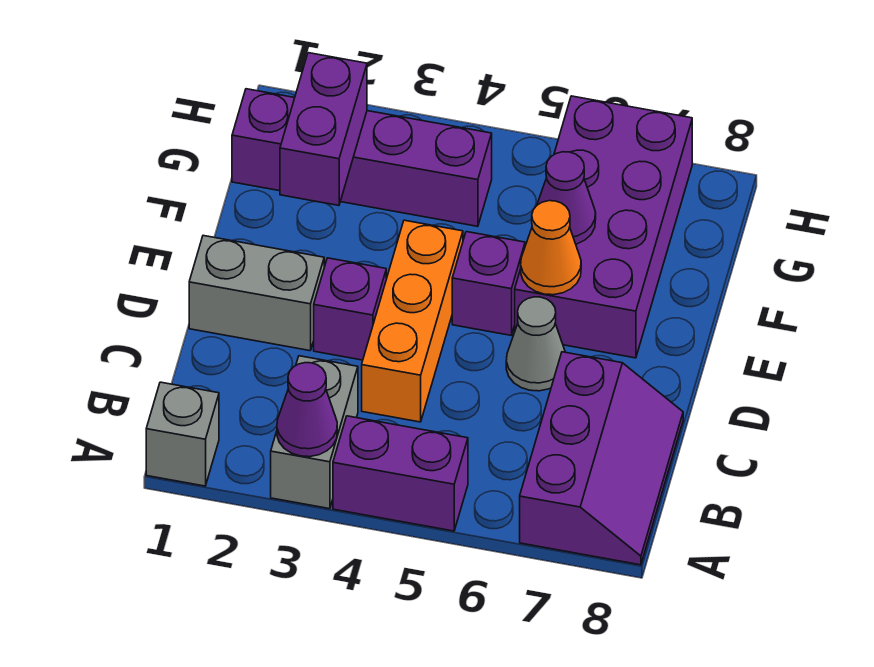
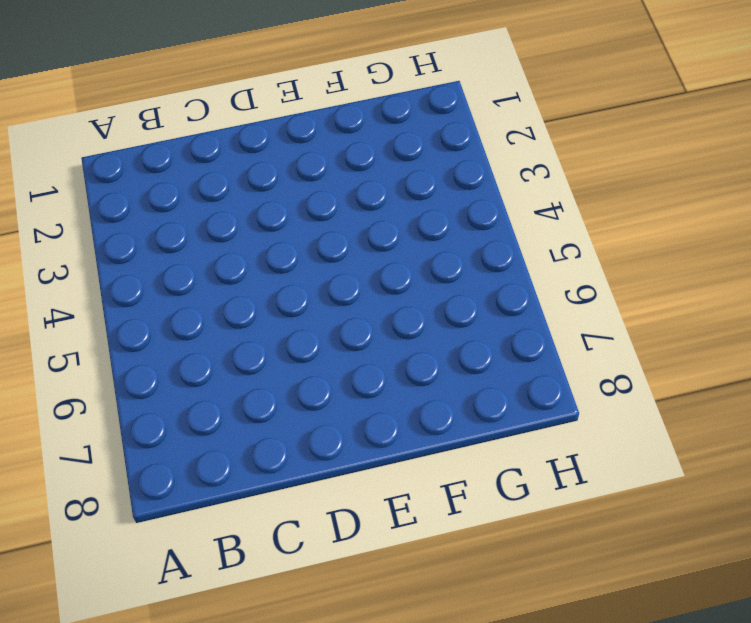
none -> grey brick A1 level 1
none -> grey brick A3:B3 level 1
none -> purple brick A4:A5 level 1

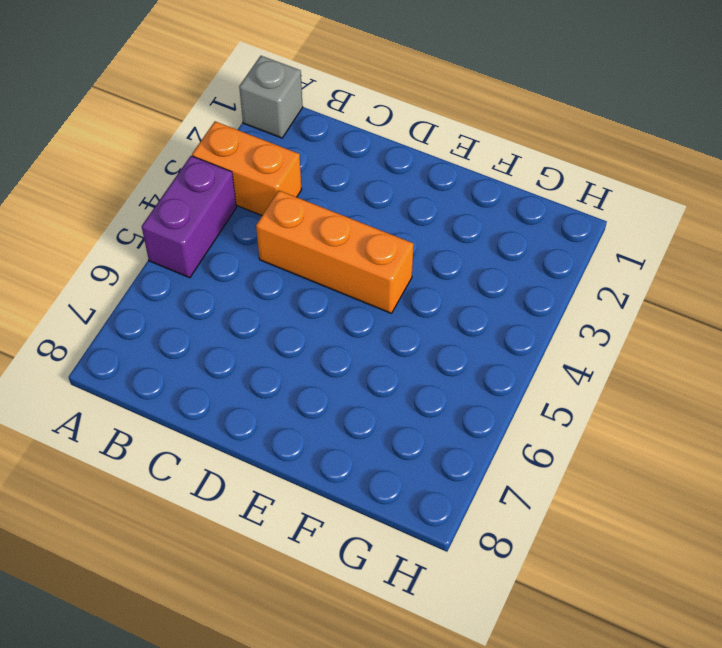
orange brick A3:B3 level 1 -> grey brick A3:B3 level 1
none -> purple slope A7:C8 level 1 top 7
none -> grey brick D1:D2 level 1
none -> purple brick D3 level 1

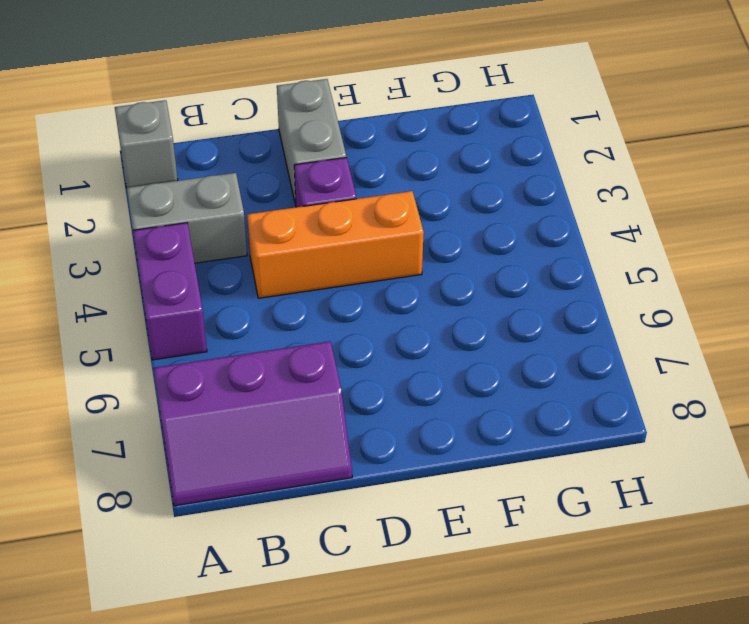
none -> grey cone D6 level 1
none -> purple brick E5 level 1
none -> purple brick E6:H7 level 1

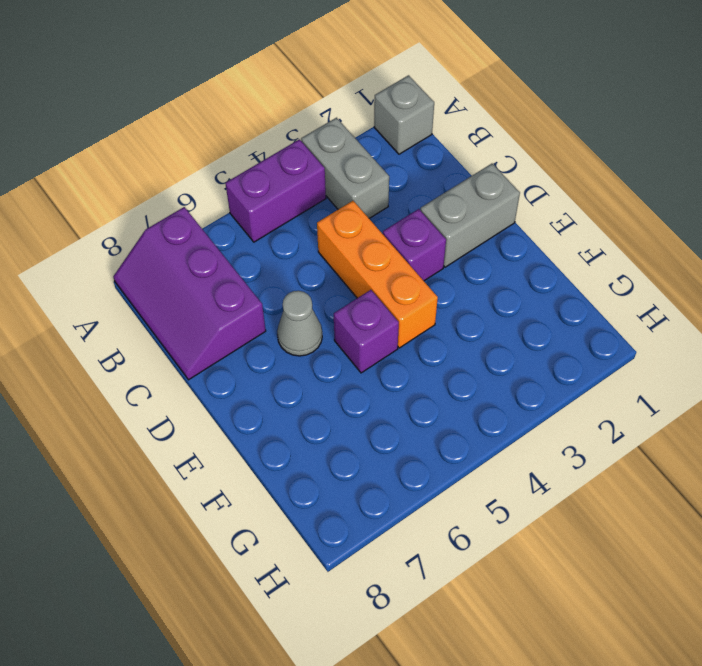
none -> purple brick E6:H7 level 1
none -> purple brick G1:G4 level 1
none -> purple cone A3 level 2

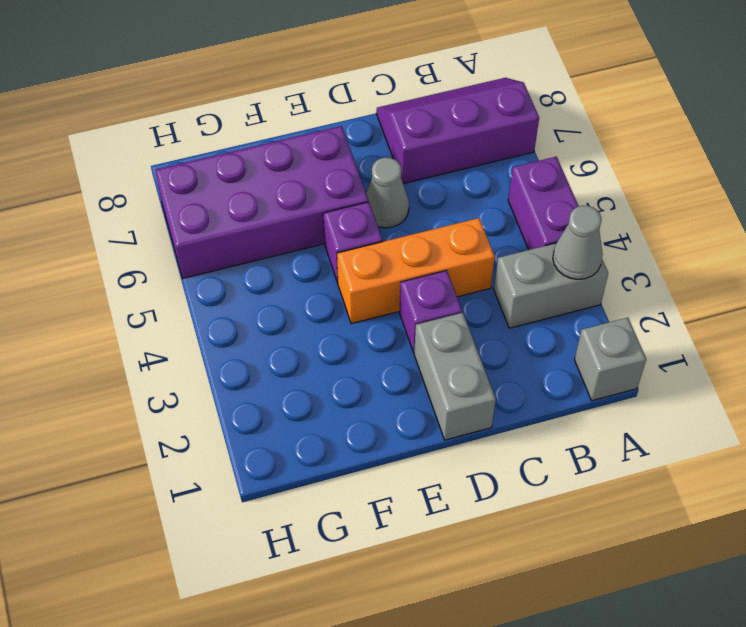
grey cone A3 level 2 -> purple cone A3 level 2
none -> purple brick G1:G4 level 1
none -> orange cone E6 level 2
none -> purple brick F2:G2 level 2

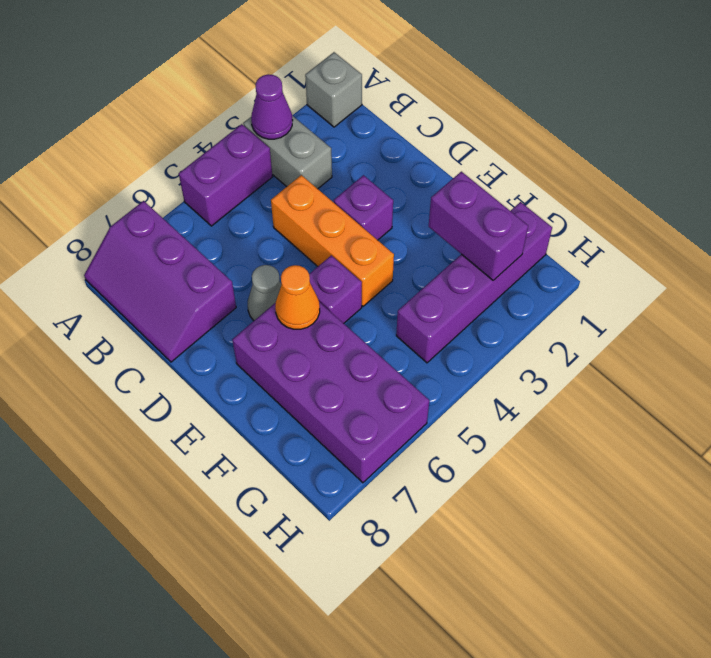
none -> grey brick D1:D2 level 1
none -> purple cone F6 level 2

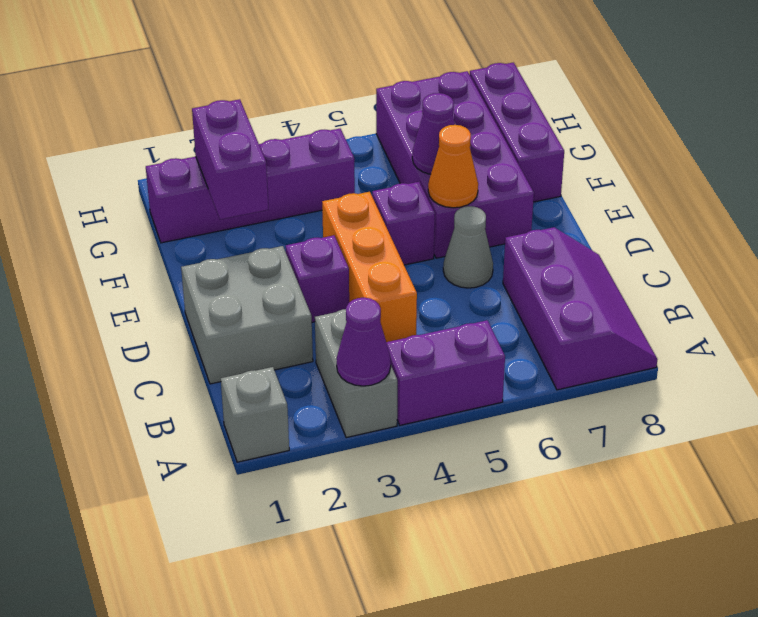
grey brick C1:D2 level 1 -> grey brick D1:D2 level 1
purple brick F8:H8 level 1 -> none

